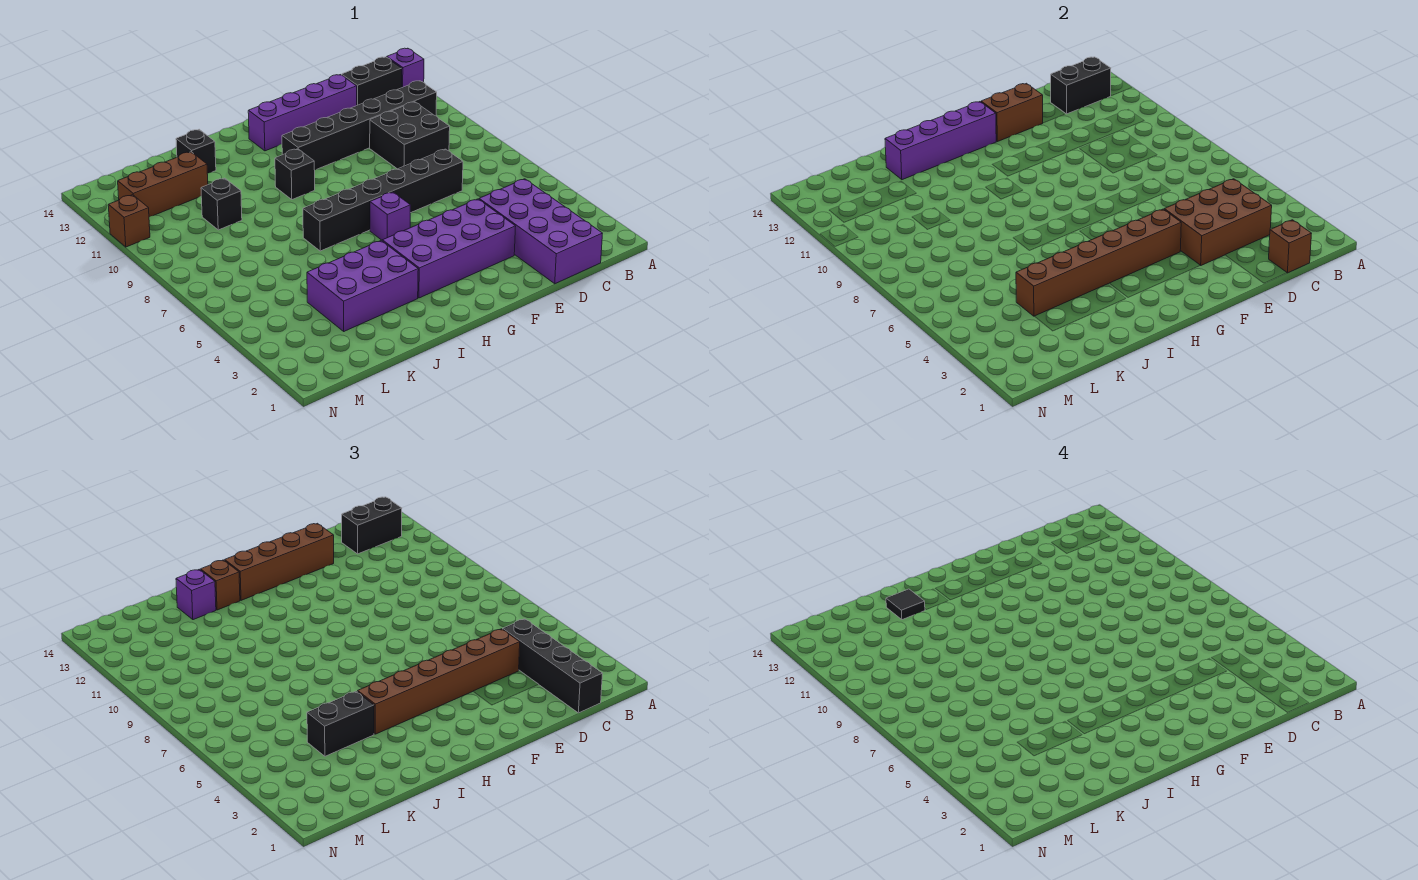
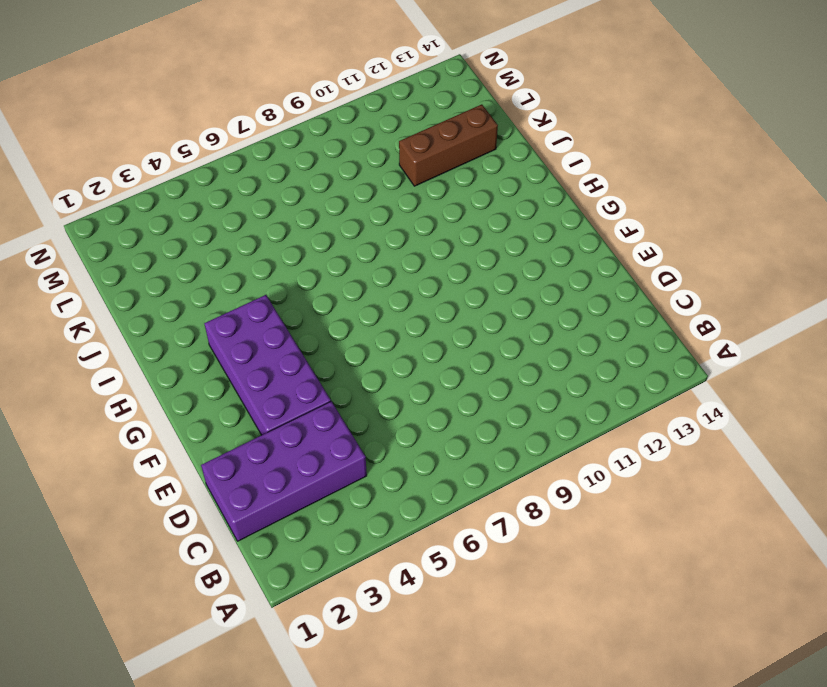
brown brick K11:K13 level 1 -> brown brick K12:M12 level 1
none -> purple brick A13 level 1
none -> black brick B11:G11 level 1
none -> black brick B13:C13 level 1

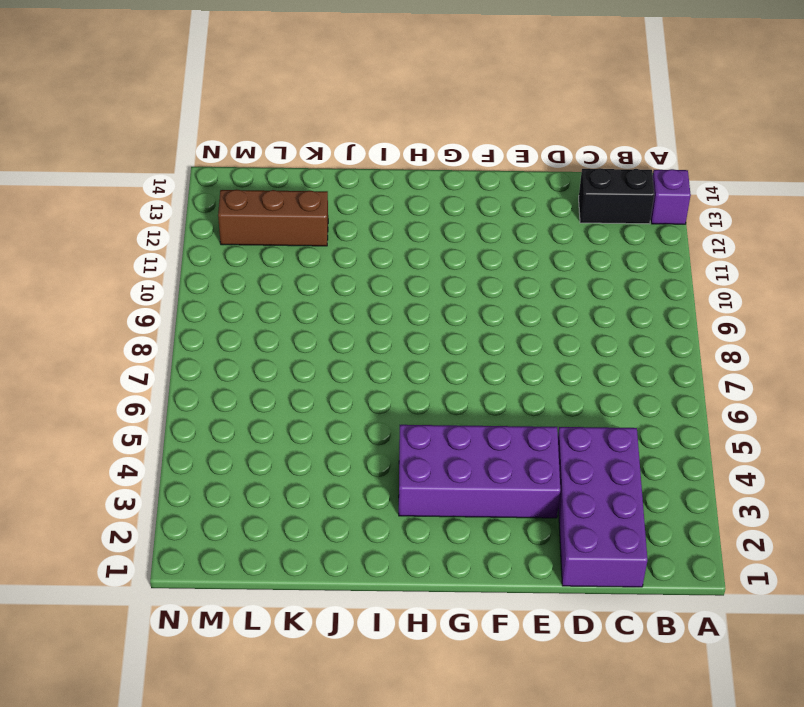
none -> black brick B11:G11 level 1
none -> black brick C9:D10 level 1
none -> black brick D7:I7 level 1

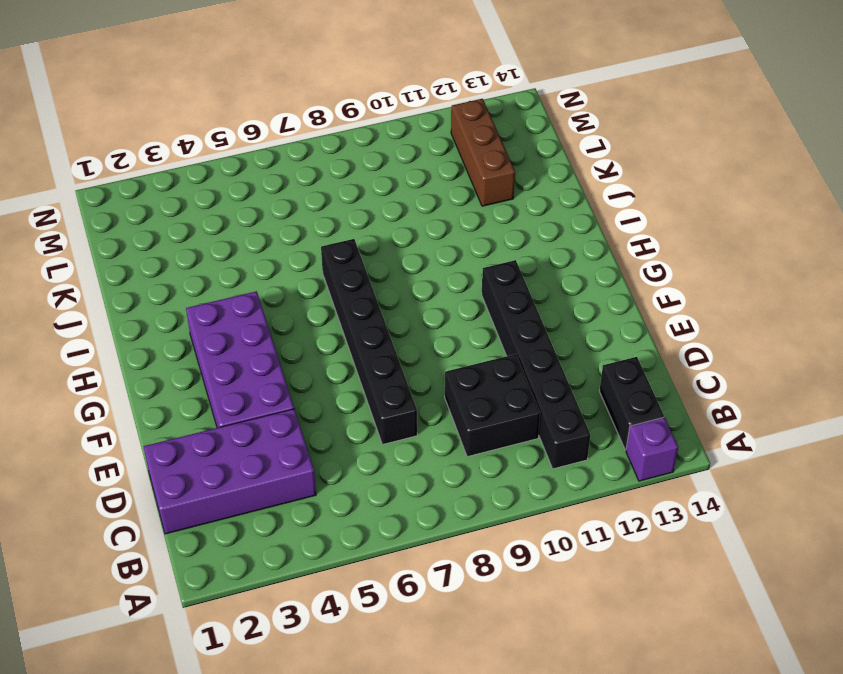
none -> purple brick D13:G13 level 1
none -> purple brick G6 level 1
none -> black brick H10 level 1

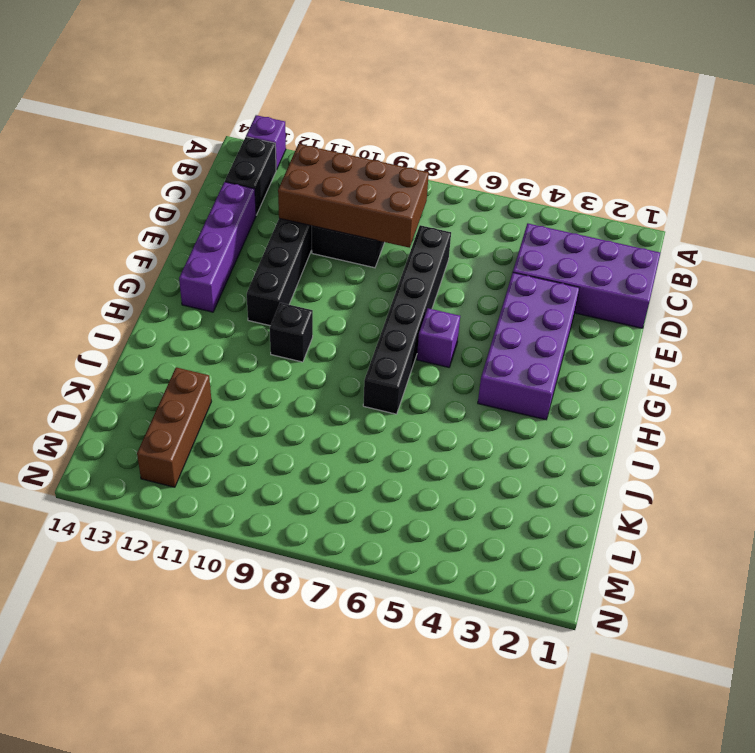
brown brick C8:D11 level 2 -> none
none -> purple brick I3:K4 level 1
none -> black brick J13 level 1
none -> black brick K10 level 1

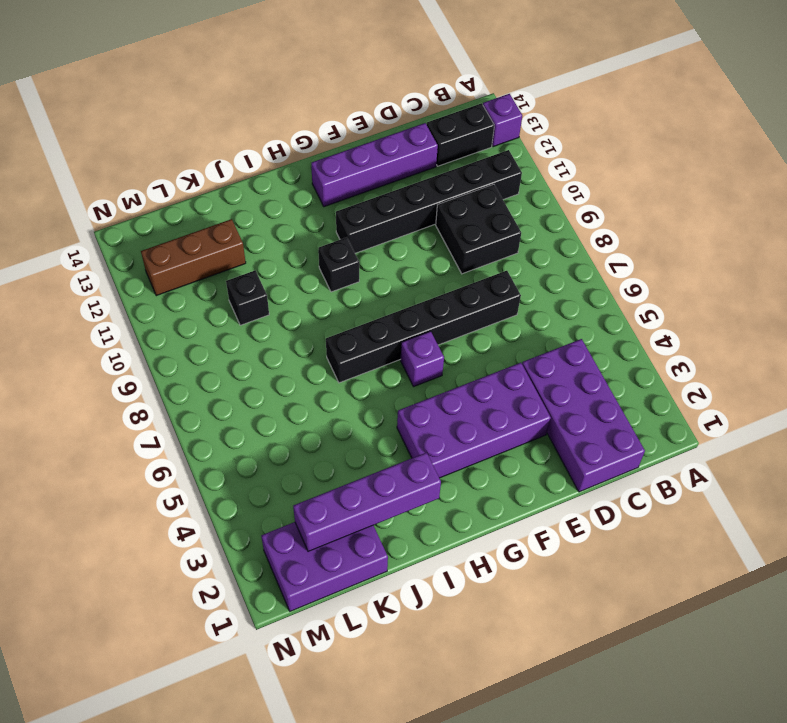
purple brick I2:L2 level 2 -> purple brick G13:J13 level 2
purple brick K1:M2 level 1 -> purple brick I3:K4 level 1
none -> black brick J13 level 1
none -> brown brick N11 level 1
none -> black brick B13:C13 level 2

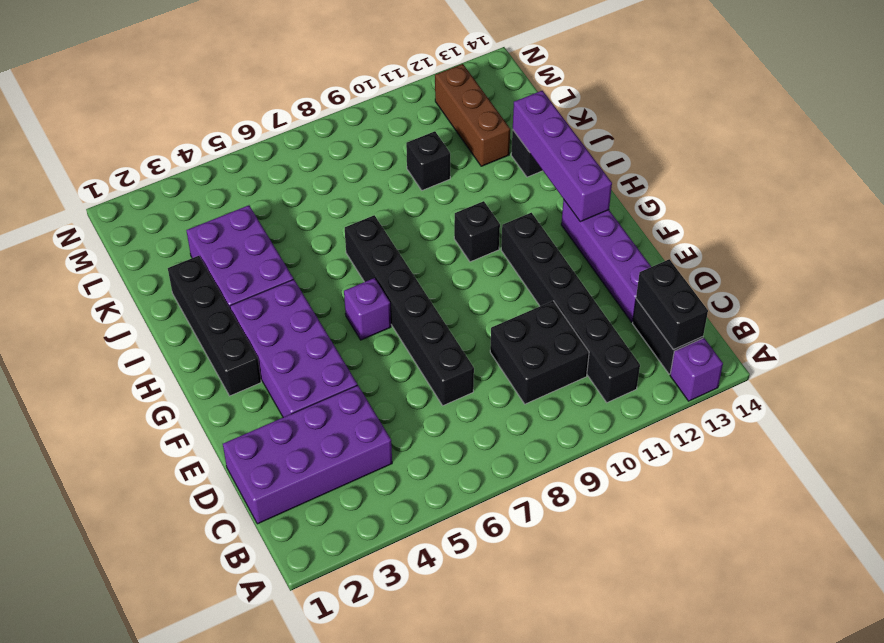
black brick G2:J2 level 1 -> black brick C1:C4 level 3
none -> brown brick N11 level 1
none -> brown brick C1 level 2
none -> brown brick C3:E4 level 2

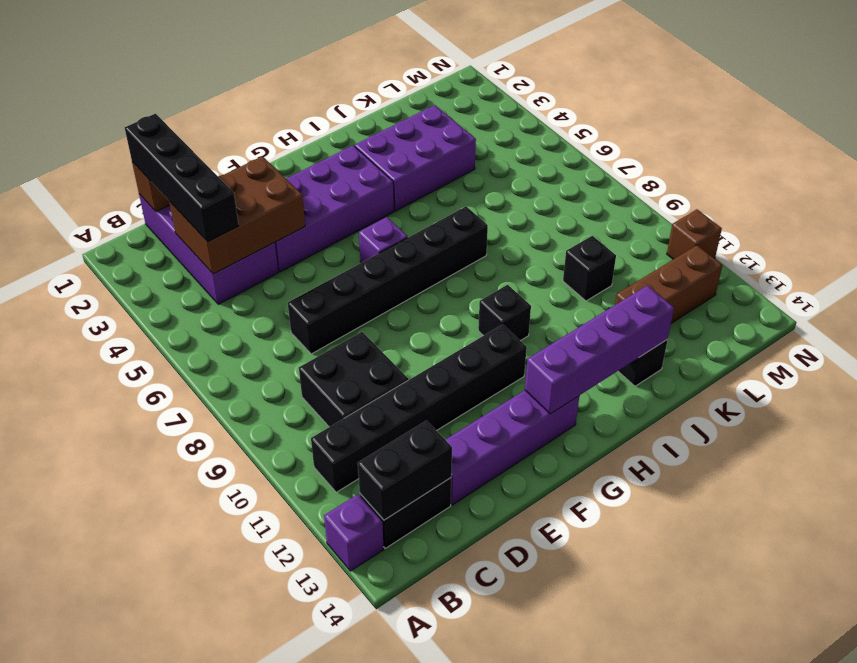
none -> brown brick E13:F13 level 2
none -> brown brick F4:K4 level 2
none -> black brick B13:C13 level 3

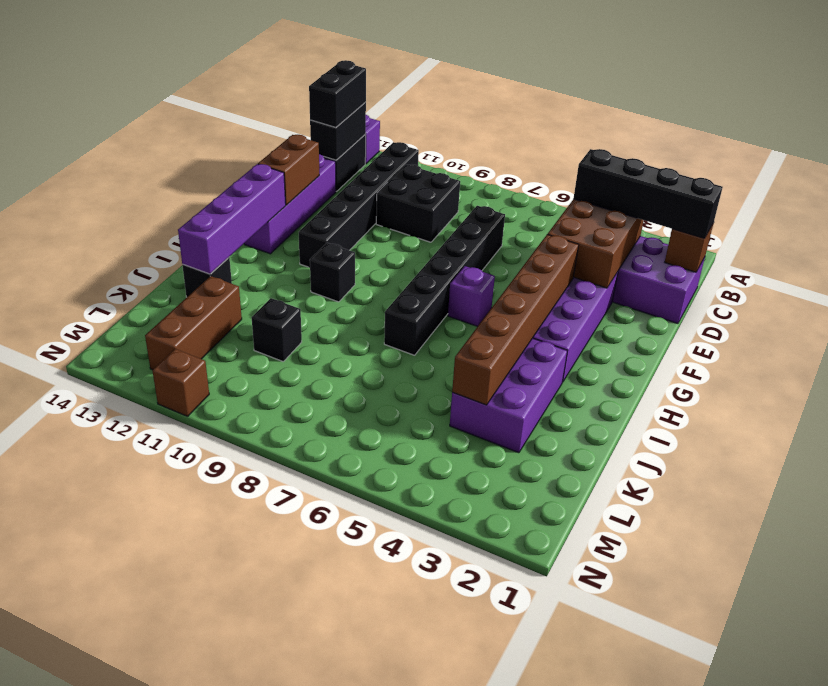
none -> brown brick D4:I4 level 3
none -> brown brick E13:H13 level 3
none -> brown brick I13 level 3

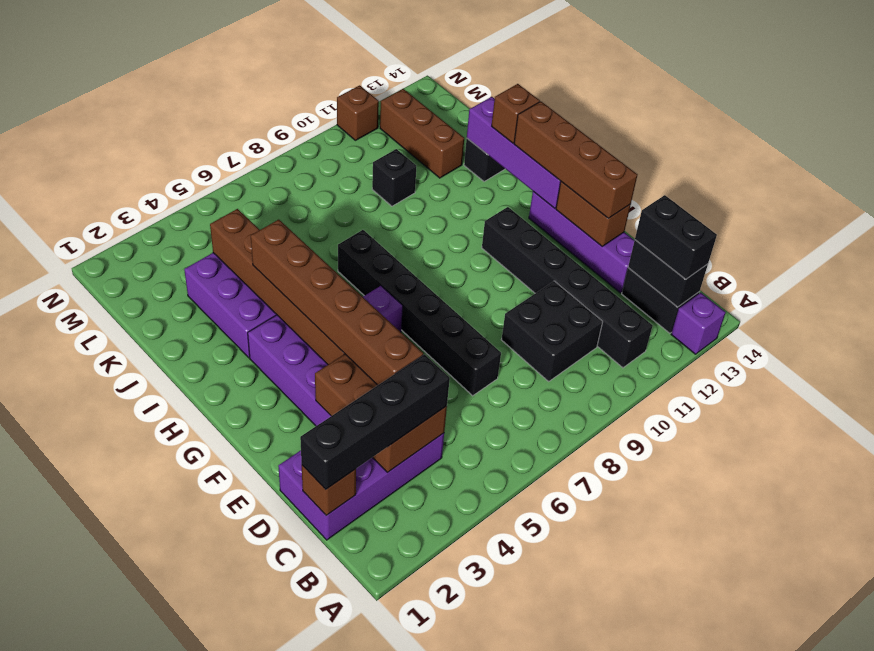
none -> black brick H10 level 1
none -> black brick J4:K4 level 3
none -> purple brick J13 level 3

